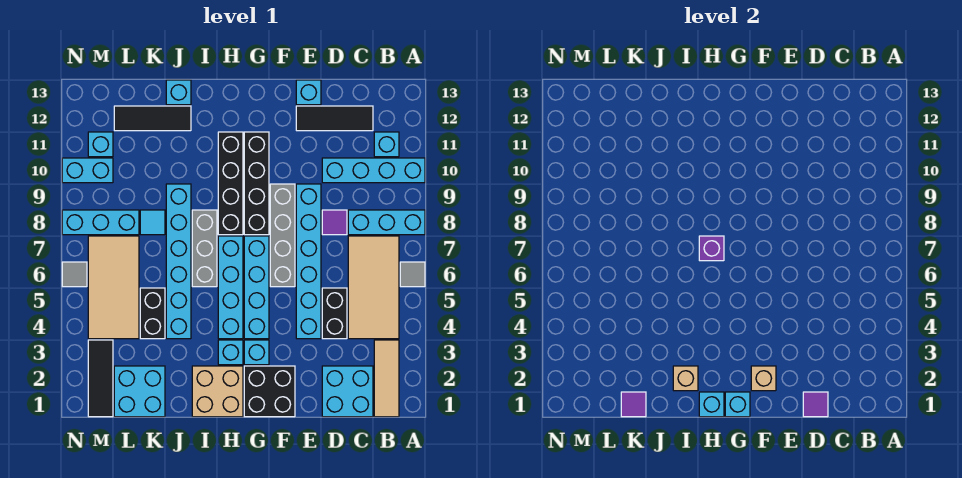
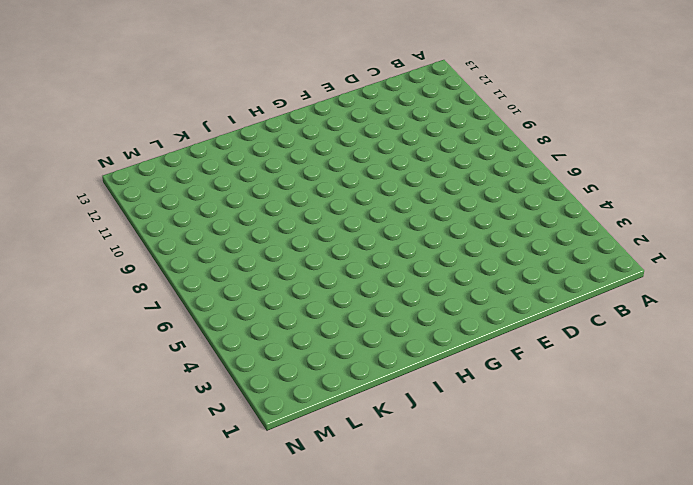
none -> grey tile A6 level 1
none -> cyan brick A8:C8 level 1
none -> cyan brick A10:D10 level 1
none -> tan tile B1:B3 level 1

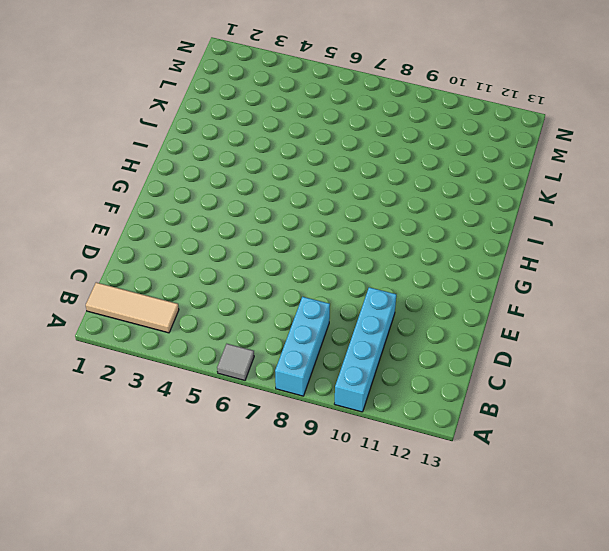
none -> tan tile B4:C7 level 1
none -> cyan brick B11 level 1
none -> cyan brick C1:D2 level 1
none -> black tile C12:E12 level 1

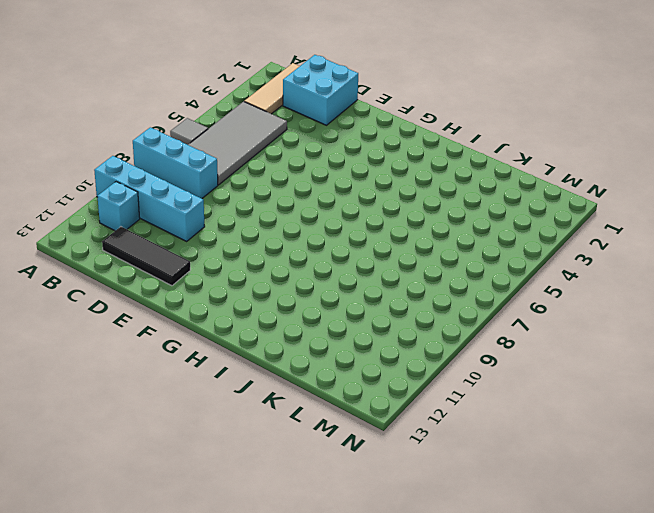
grey tile B4:C7 level 1 -> tan tile B4:C7 level 1
none -> black brick D4:D5 level 1
none -> purple tile D8 level 1
none -> cyan brick E4:E9 level 1
none -> cyan brick E13 level 1

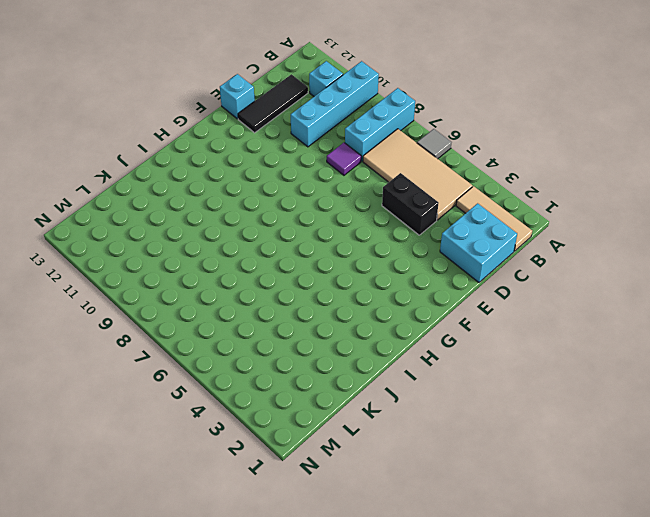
none -> cyan brick E4:E9 level 1
none -> black brick F1:G2 level 1
none -> grey brick F6:F9 level 1
none -> cyan brick G3 level 1

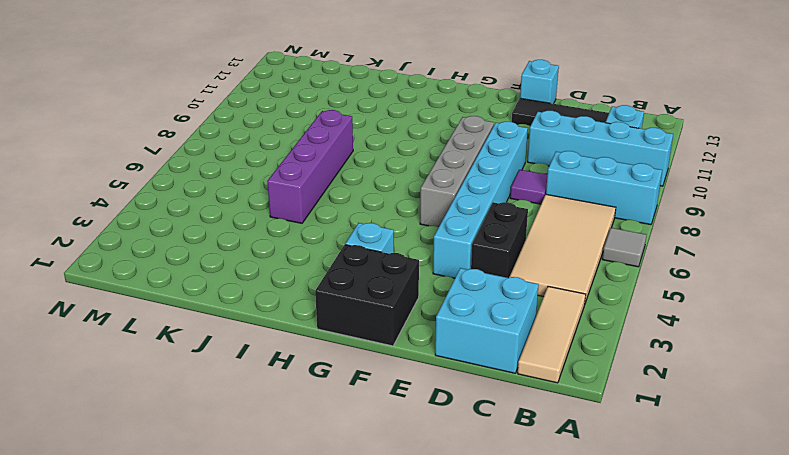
purple brick J5:J8 level 1 -> cyan brick J4:J9 level 1
none -> cyan brick G4:G7 level 1
none -> black brick G8:G11 level 1
none -> tan brick H1:I2 level 1
none -> cyan brick H3 level 1

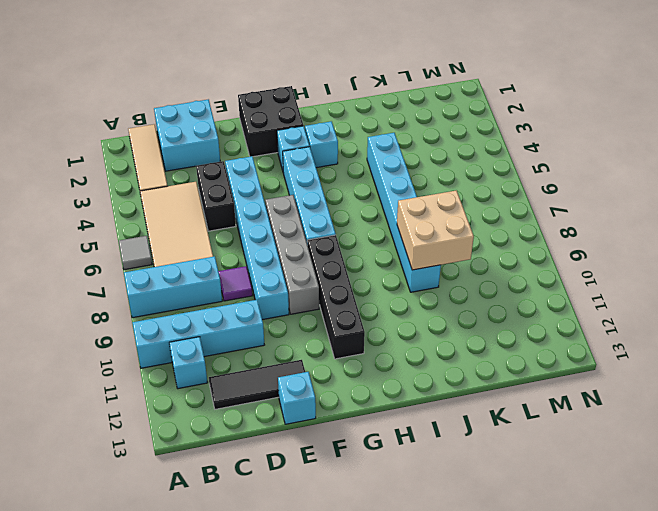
tan brick J8:K9 level 2 -> tan brick H1:I2 level 1
none -> cyan brick H4:H7 level 1
none -> black brick H8:H11 level 1
none -> grey brick I6:I8 level 1
none -> black tile J12:L12 level 1

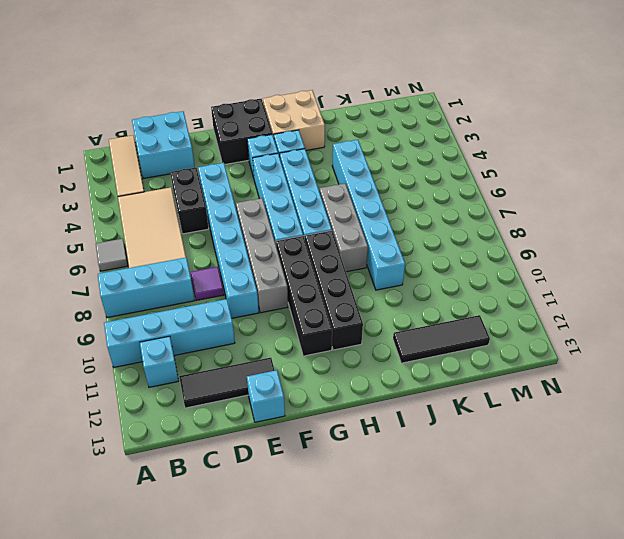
none -> cyan brick J13 level 1
none -> cyan brick K1:L2 level 1
none -> black brick K4:K5 level 1
none -> cyan tile K8 level 1

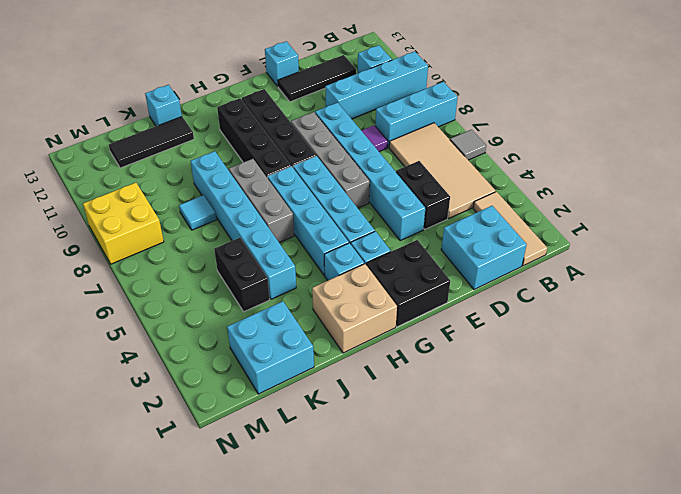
yellow brick M8:N9 level 1 -> cyan brick L8:N8 level 1
none -> tan tile L4:M7 level 1
none -> black tile M1:M3 level 1
none -> cyan brick M10:N10 level 1
none -> cyan brick M11 level 1

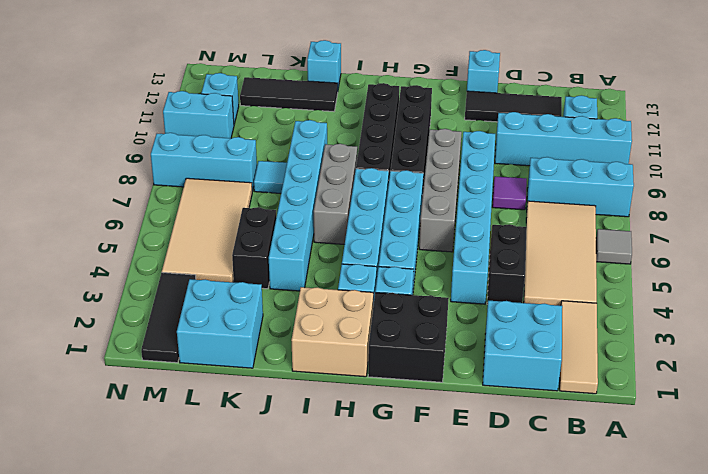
none -> grey tile N6 level 1
none -> purple tile D1 level 2
none -> tan brick F2 level 2
none -> cyan brick G1 level 2

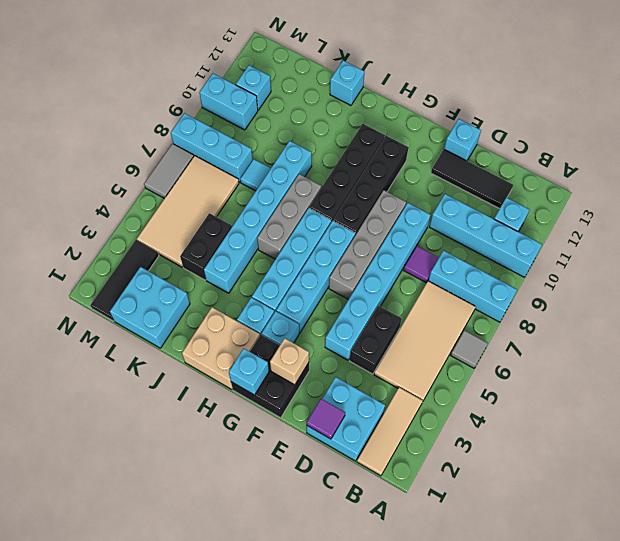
grey tile N6:N7 level 1 -> grey tile N6 level 1
none -> black tile J12:L12 level 1
none -> cyan brick H1 level 2
none -> purple brick H7 level 2
none -> tan brick I2 level 2

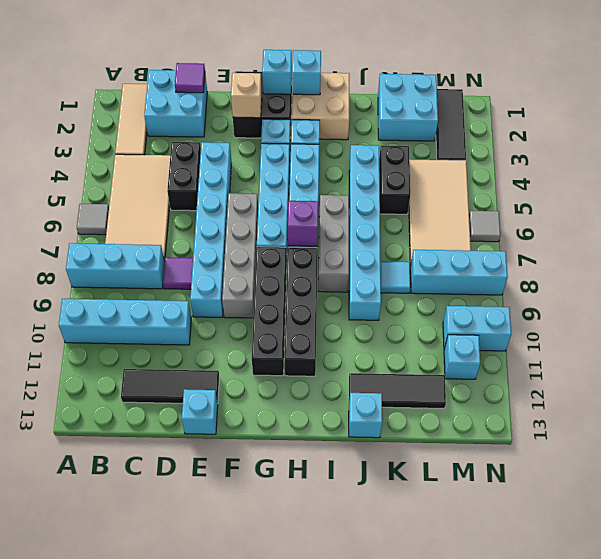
none -> cyan brick B11 level 1
none -> tan brick I2 level 2
none -> purple tile K1 level 2

